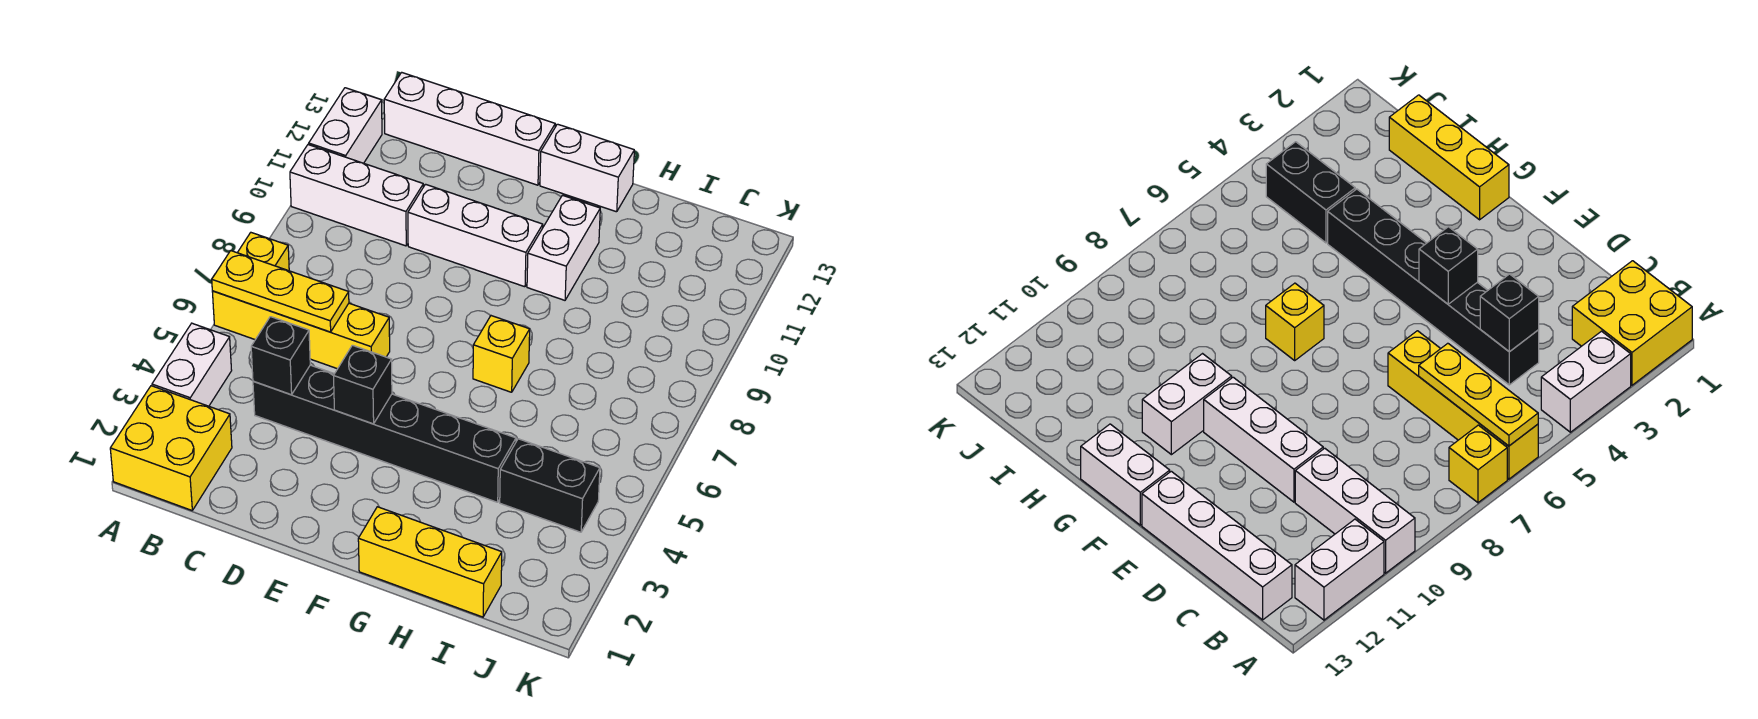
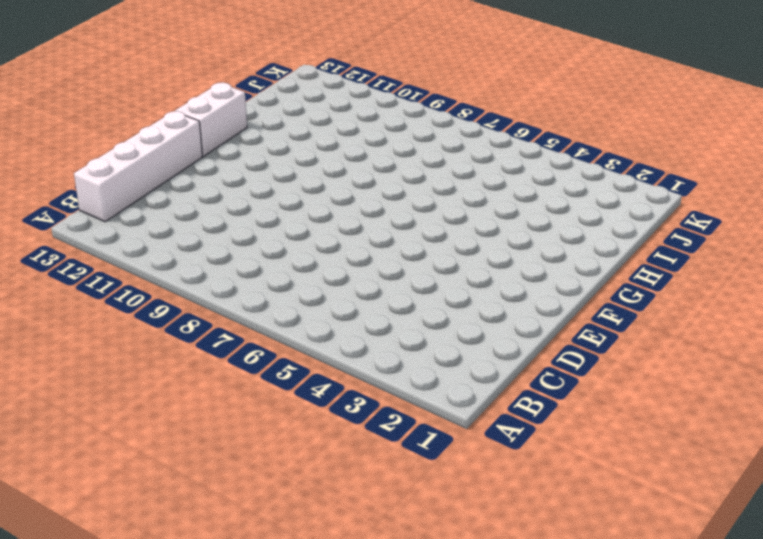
none -> yellow brick A1:B2 level 1
none -> white brick A3:A4 level 1
none -> yellow brick A6:D6 level 1

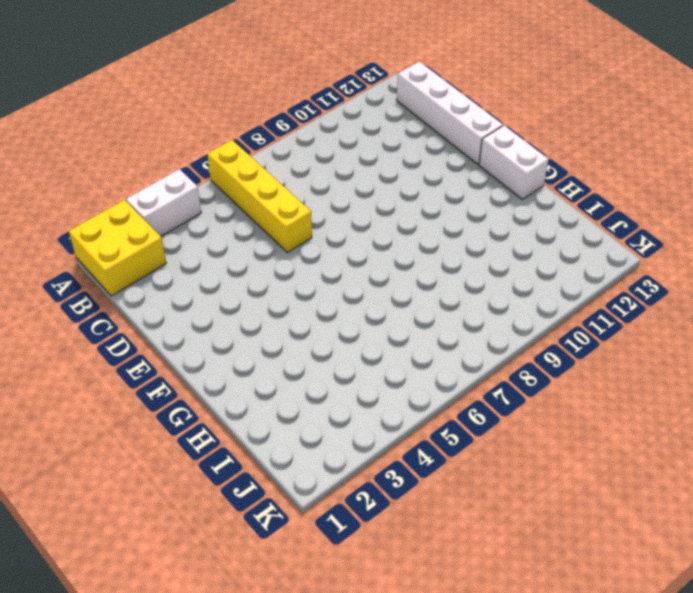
none -> yellow brick A7 level 1
none -> white brick A10:C10 level 1
none -> white brick A11:A12 level 1

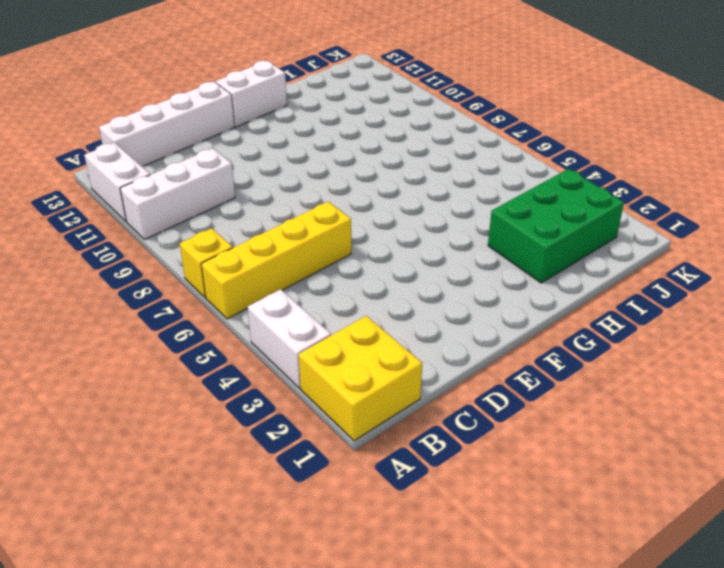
green brick H2:J3 level 1 -> none
none -> black brick C4:H4 level 1
none -> white brick D10:F10 level 1
none -> yellow brick G1:I1 level 1

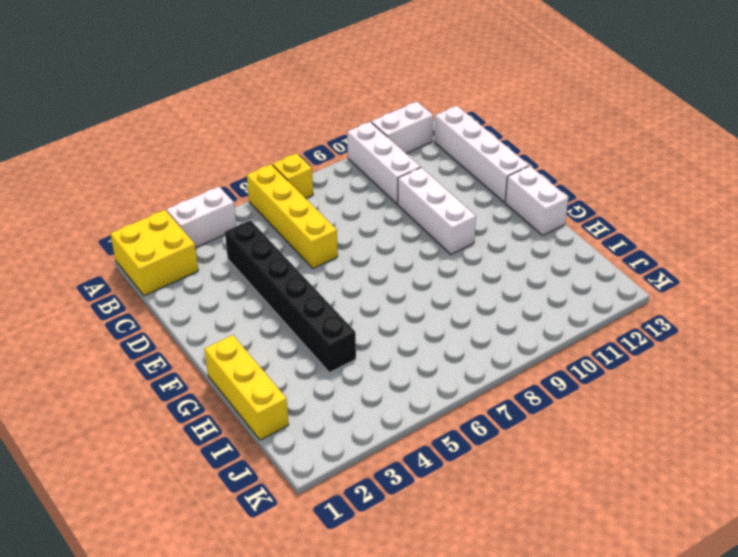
none -> yellow brick G7 level 1
none -> white brick G10:G11 level 1
none -> black brick I4:J4 level 1

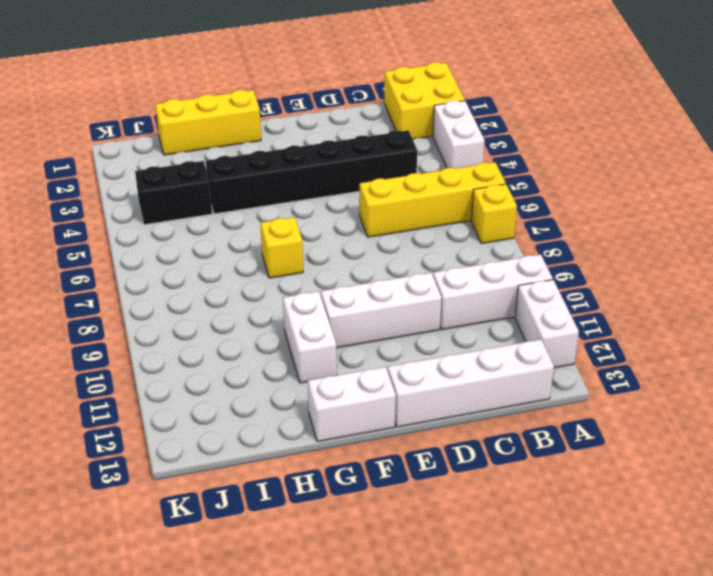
none -> yellow plate A6:C6 level 2
none -> black brick C4 level 2
none -> black brick E4 level 2

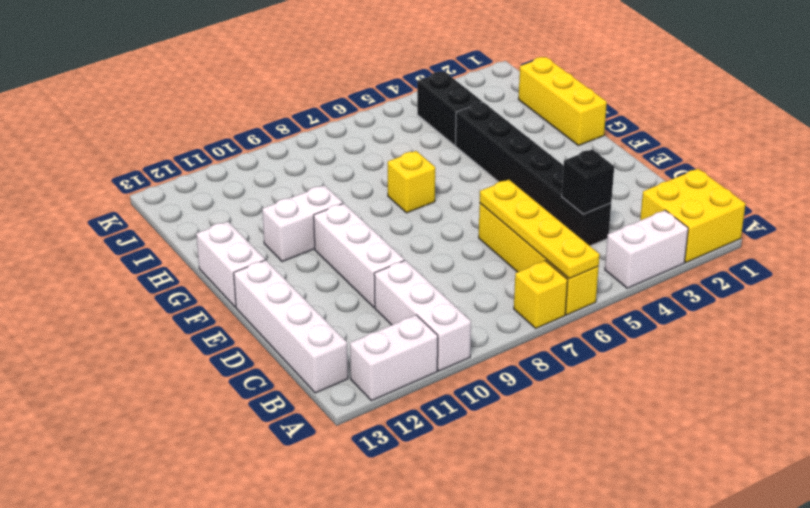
yellow plate A6:D6 level 2 -> yellow plate A6:C6 level 2
none -> black brick E4 level 2

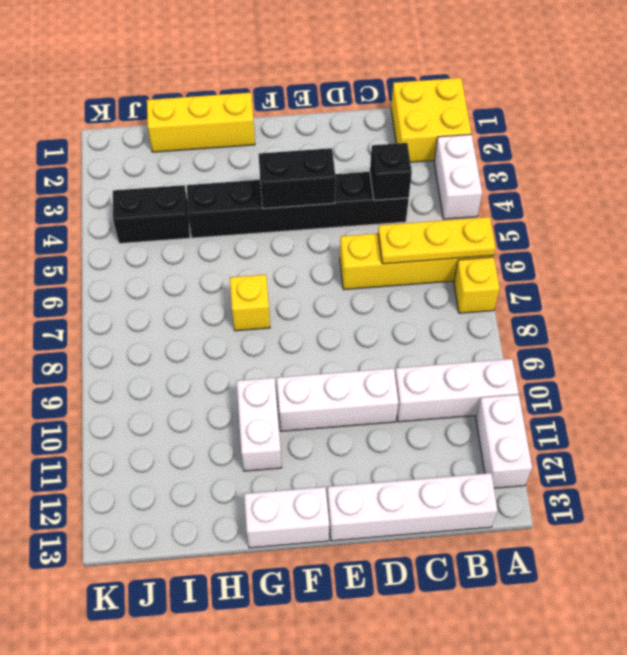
black brick E4:F4 level 2 -> black brick E4 level 2

